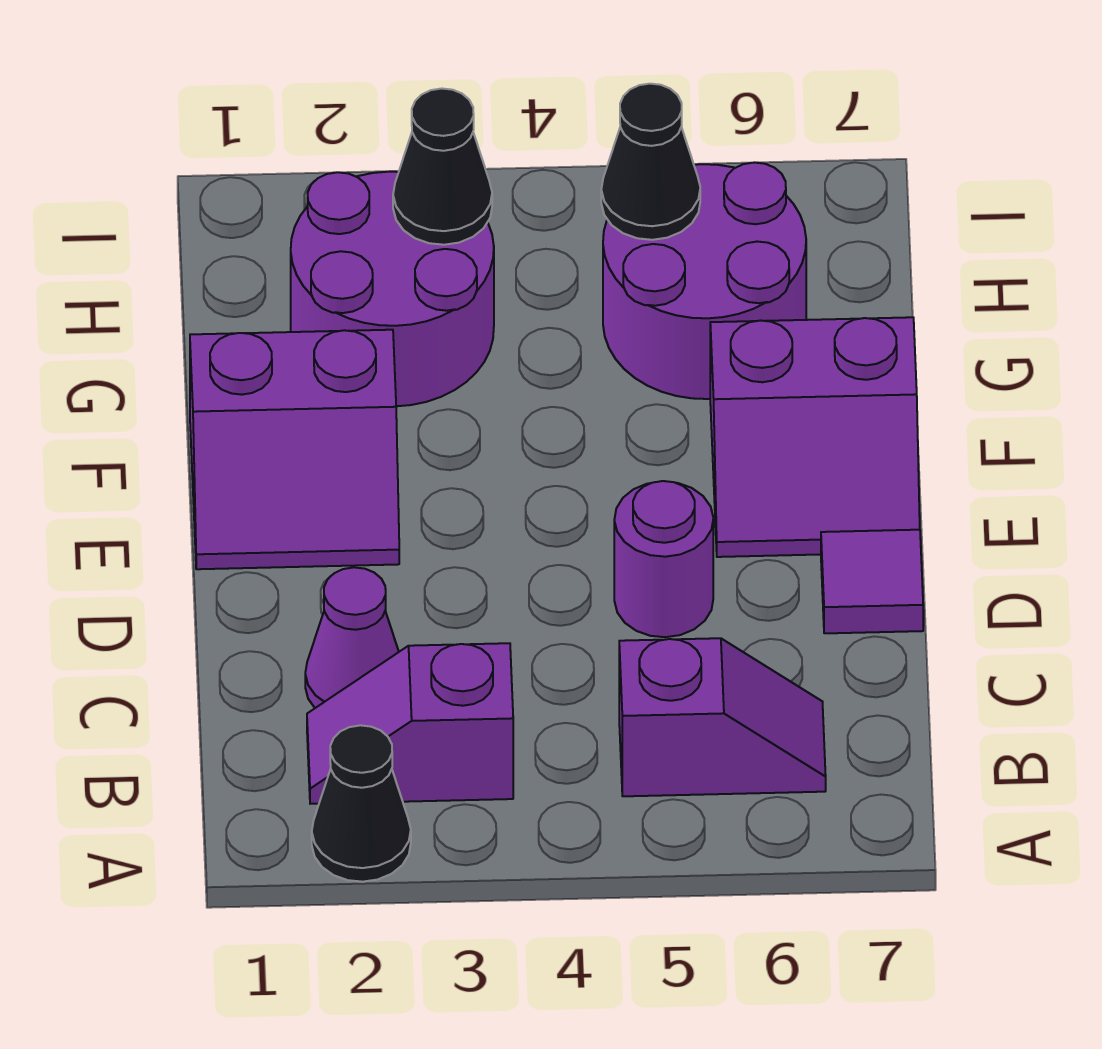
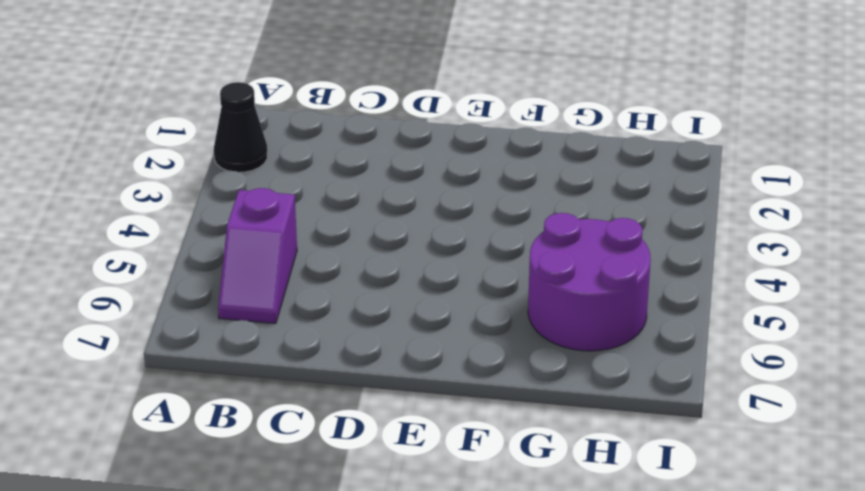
none -> purple slope B2:B3 level 1 top 3
none -> purple cone C2 level 1
none -> purple round brick D5 level 1

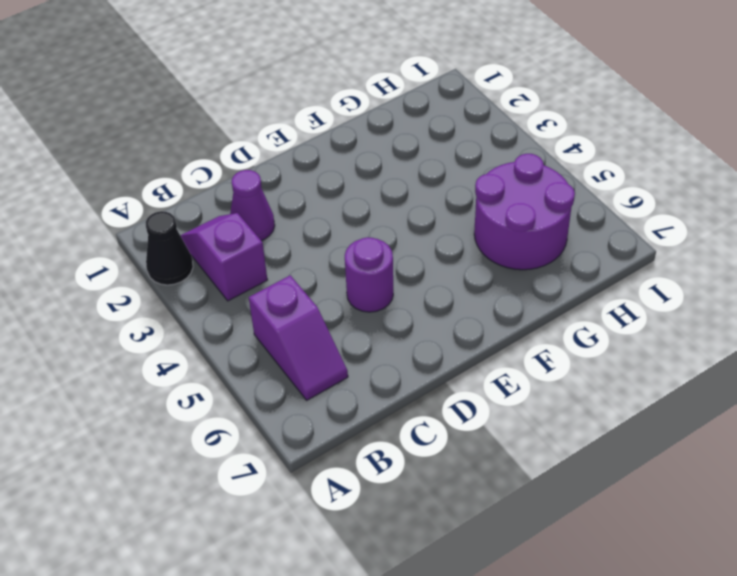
none -> purple tile D7 level 1
none -> purple slope E1:F2 level 1 top F
none -> purple slope E6:F7 level 1 top F

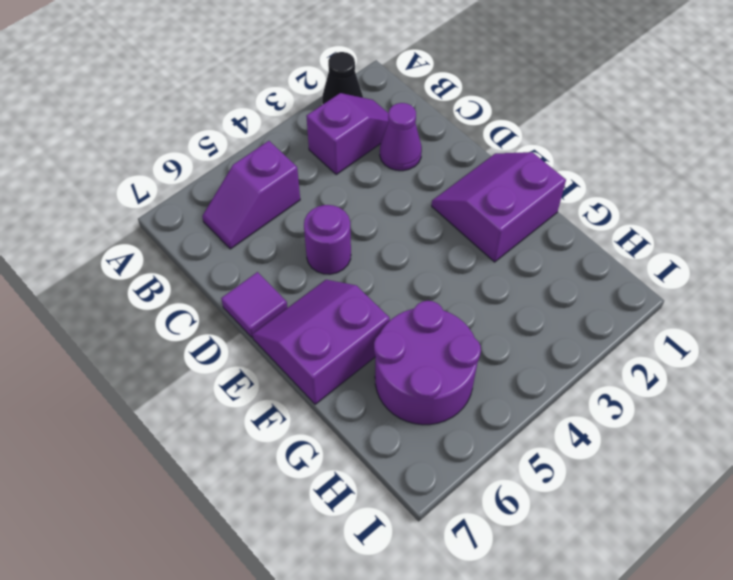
none -> purple round brick G2:H3 level 1
none -> black cone H3 level 2
none -> black cone H5 level 2

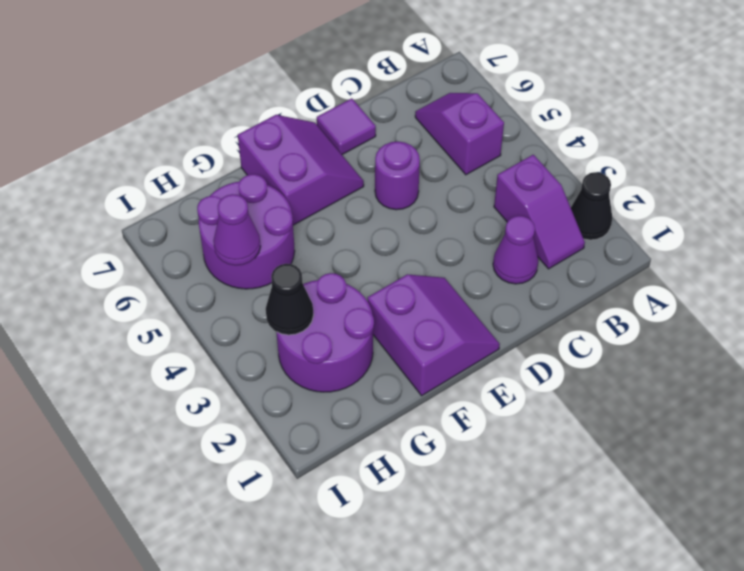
purple cone H5 level 2 -> black cone H5 level 2

